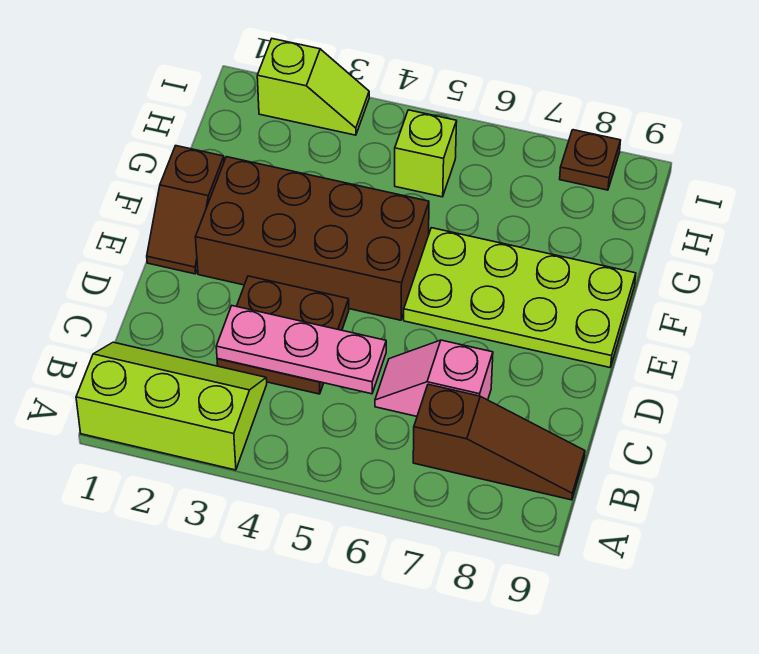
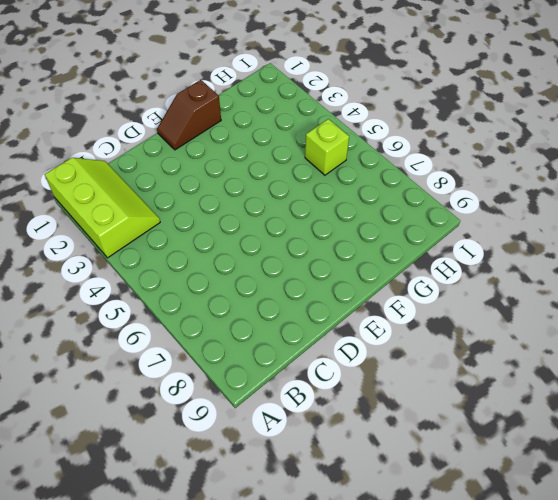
none -> brown slope B7:B9 level 1 top 7
none -> brown plate C3:D4 level 1

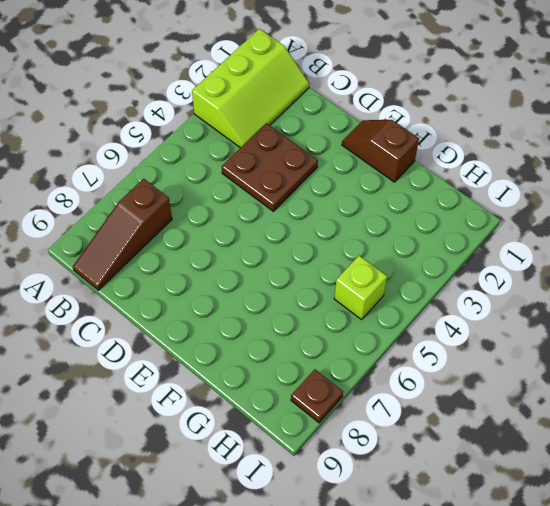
none -> pink slope C6:C7 level 1 top 7
none -> brown brick E2:F5 level 1

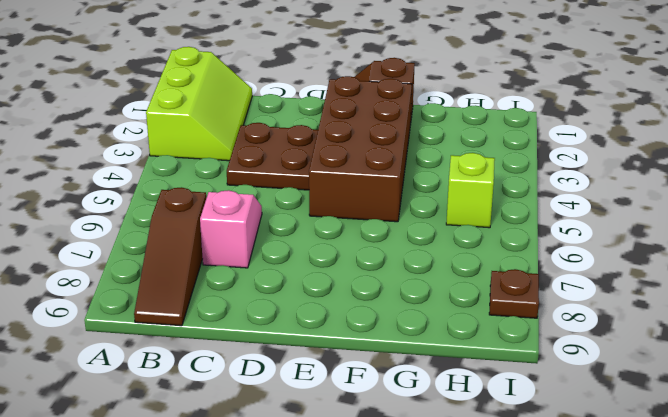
none -> lime plate E6:F9 level 1
none -> lime slope I2:I3 level 1 top 2

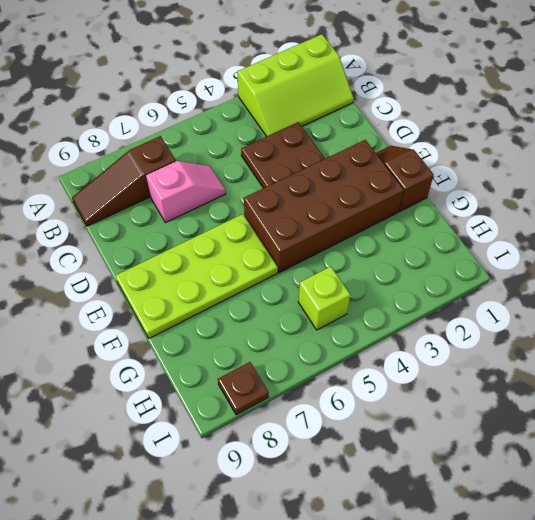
none -> lime slope I2:I3 level 1 top 2
none -> pink plate C3:C5 level 2

